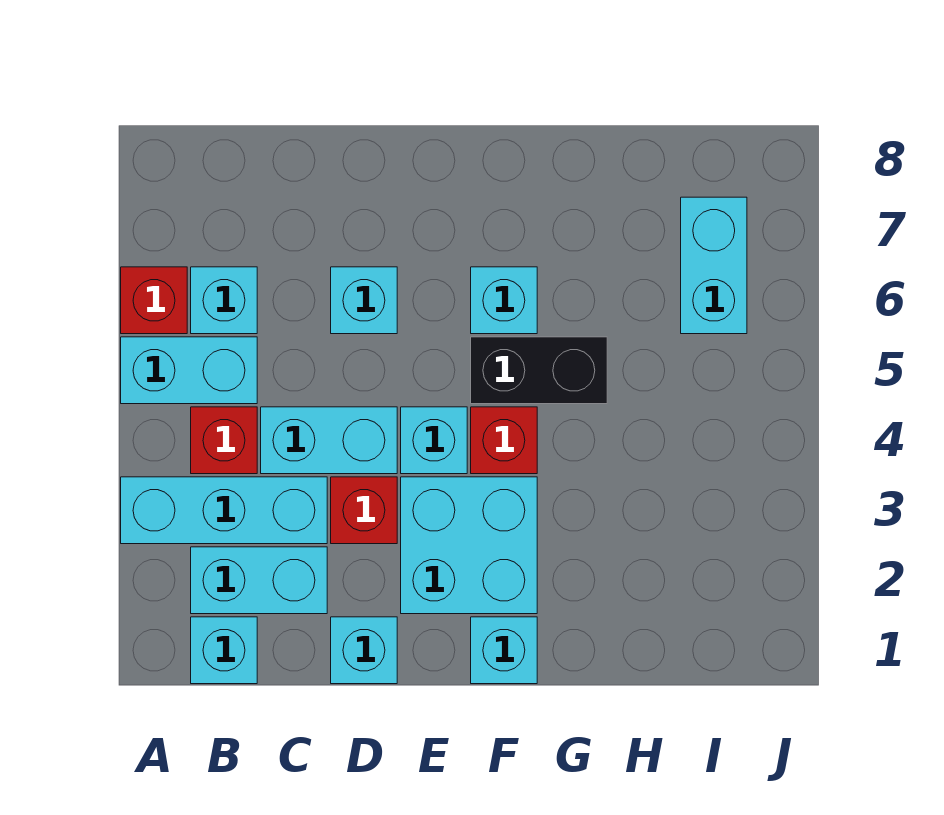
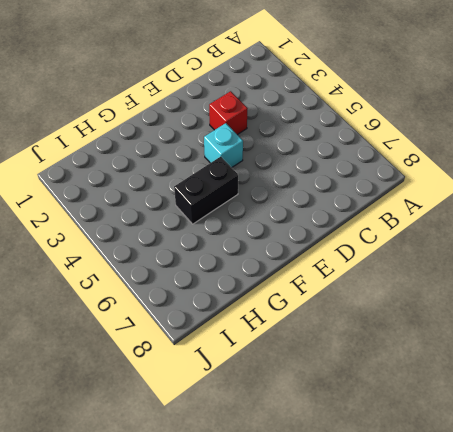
none -> cyan brick A3:C3 level 1
none -> cyan brick A5:B5 level 1
none -> red brick A6 level 1

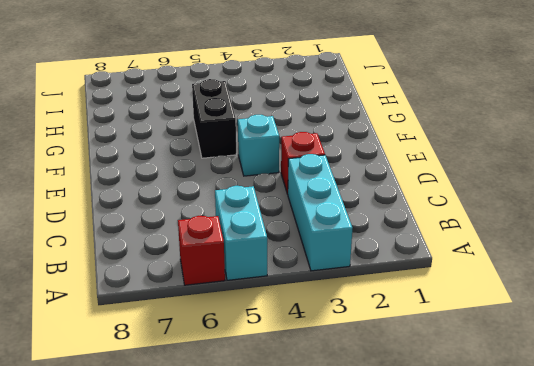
none -> cyan brick B1 level 1
none -> cyan brick B2:C2 level 1
none -> red brick B4 level 1

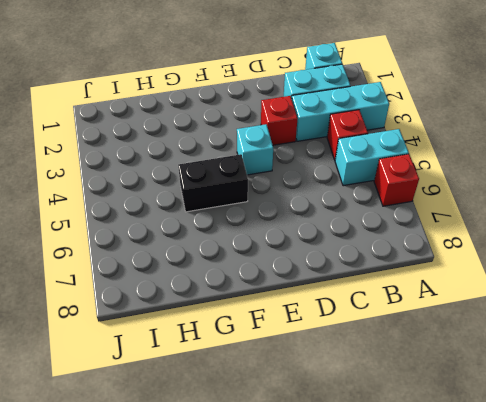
none -> cyan brick B6 level 1
none -> cyan brick C4:D4 level 1
none -> cyan brick D1 level 1

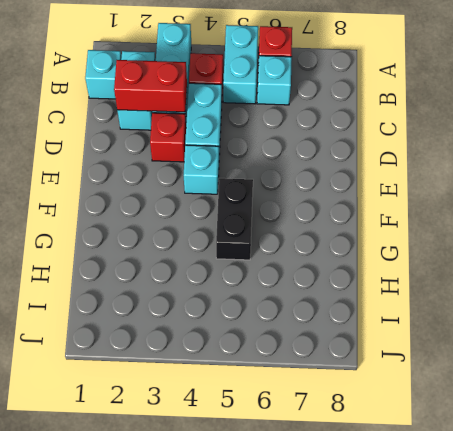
red brick C2:C3 level 2 -> none
none -> cyan brick D1 level 1
none -> cyan brick D6 level 1
none -> cyan brick E2:F3 level 1

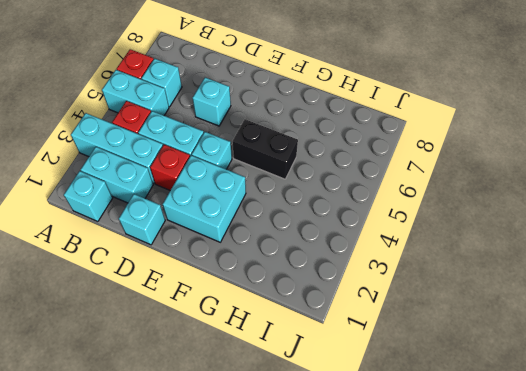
none -> cyan brick F1 level 1
none -> red brick F4 level 1
none -> cyan brick F6 level 1

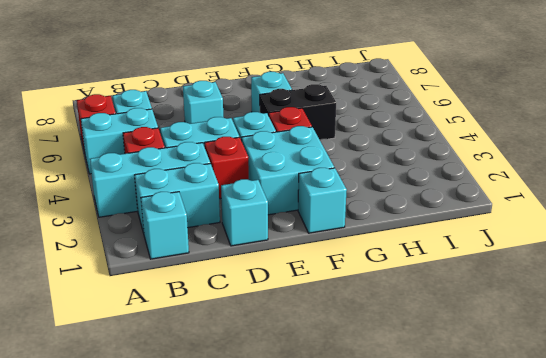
none -> cyan brick I6:I7 level 1

